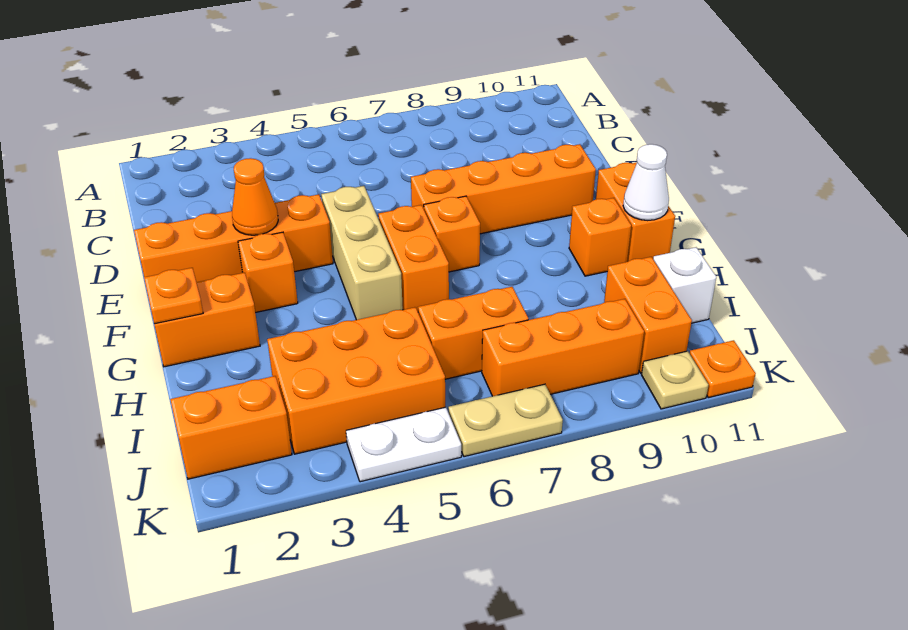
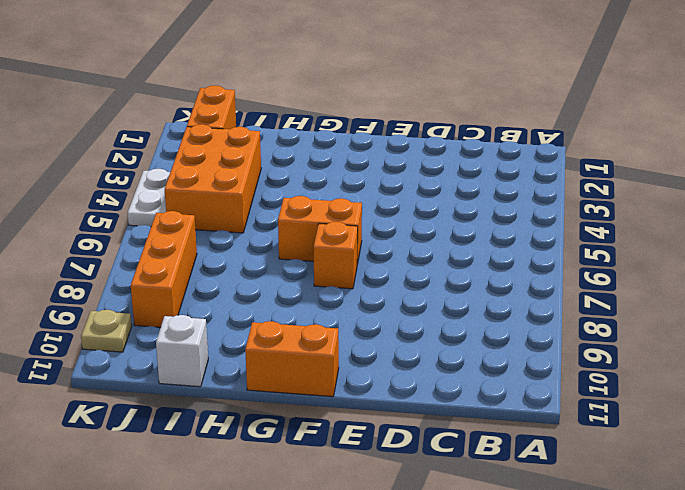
none -> orange brick E1:E4 level 1
none -> tan brick E5:G5 level 1
none -> orange brick E7:E10 level 1

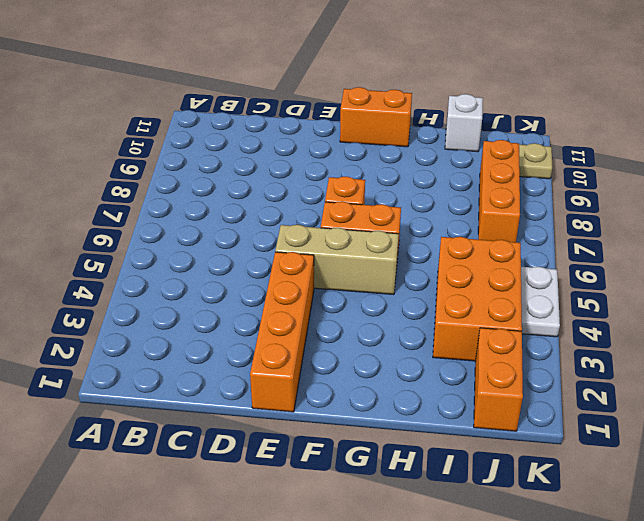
none -> orange brick E7:E10 level 1
none -> orange brick F3 level 1
none -> orange brick G1:G2 level 1

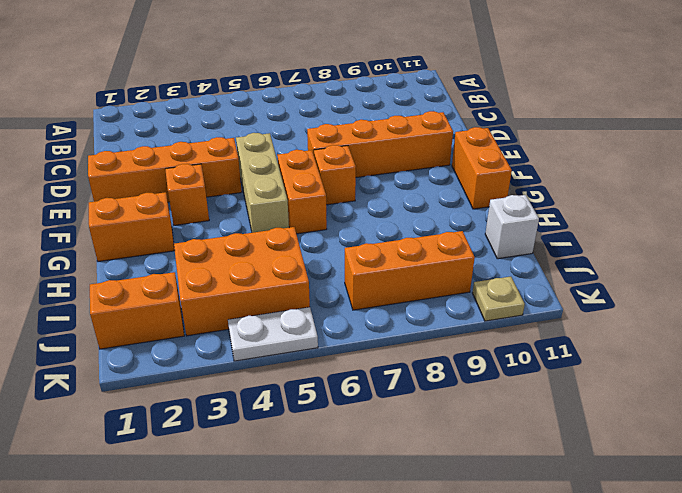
none -> orange brick G10 level 1
none -> orange brick I6:I7 level 1
none -> orange brick I10:J10 level 1

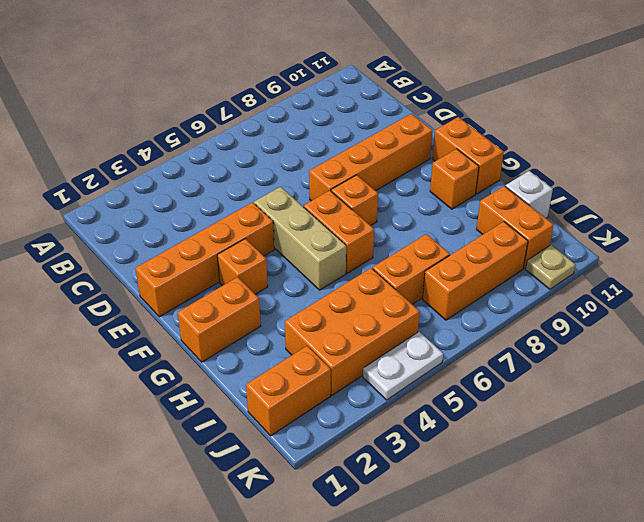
none -> tan plate K6:K7 level 1
none -> orange plate K11 level 1
none -> orange cone E3 level 2

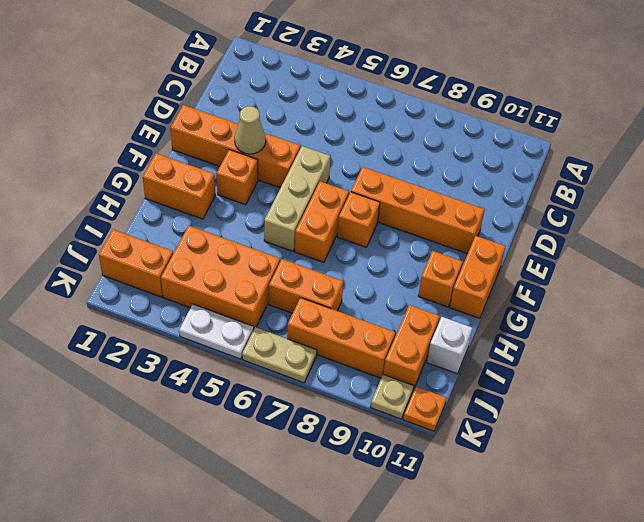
tan cone E3 level 2 -> orange cone E3 level 2
none -> orange plate G1 level 2
none -> white cone G11 level 2

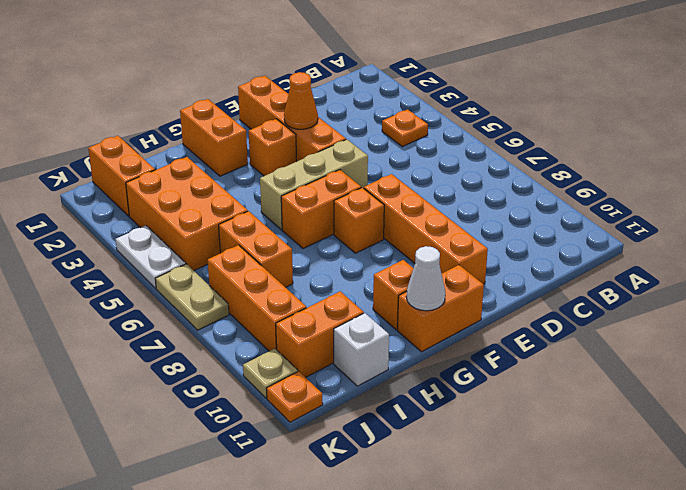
orange plate B4 level 1 -> orange plate G1 level 2

